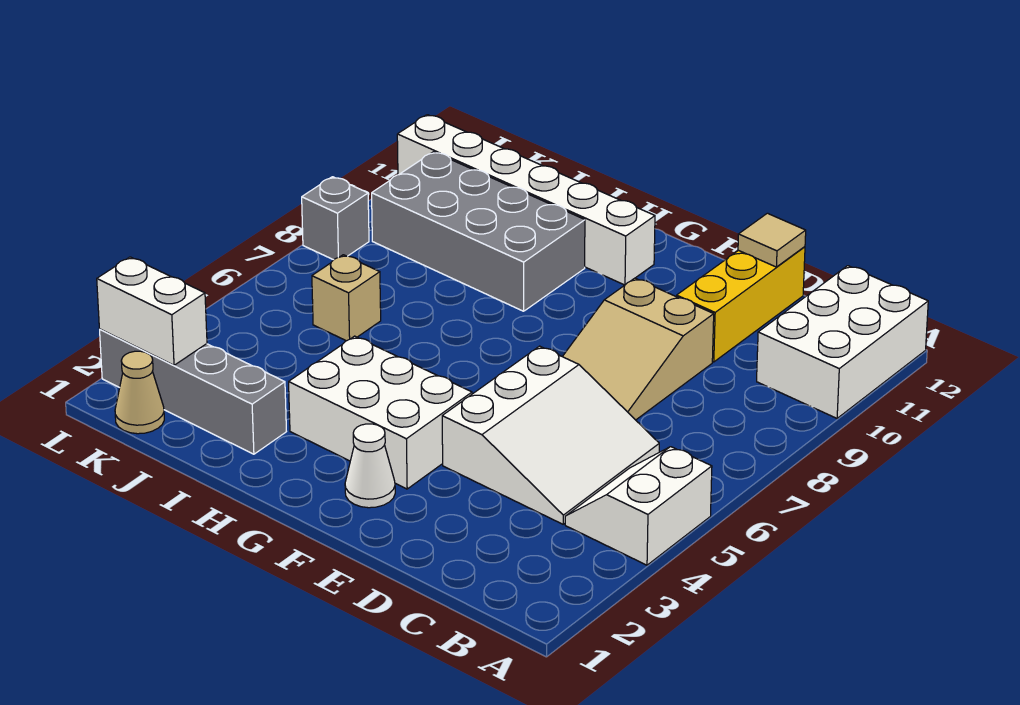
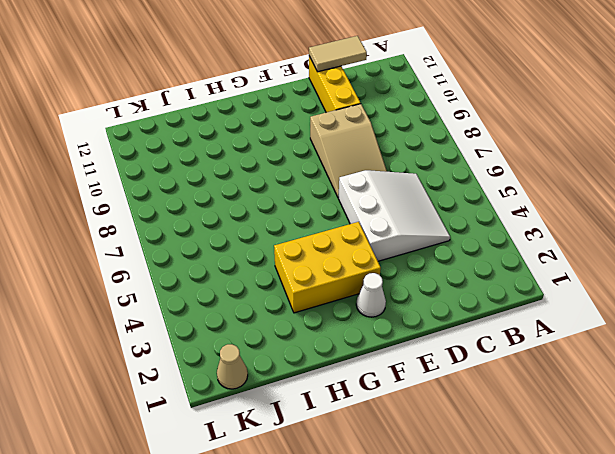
tan tile C12:D12 level 2 -> tan tile D12 level 2
yellow brick F3:H4 level 1 -> white brick F3:H4 level 1
none -> white slope A4:B5 level 1 top A
none -> white brick A10:B12 level 1
none -> white brick G11:L11 level 1

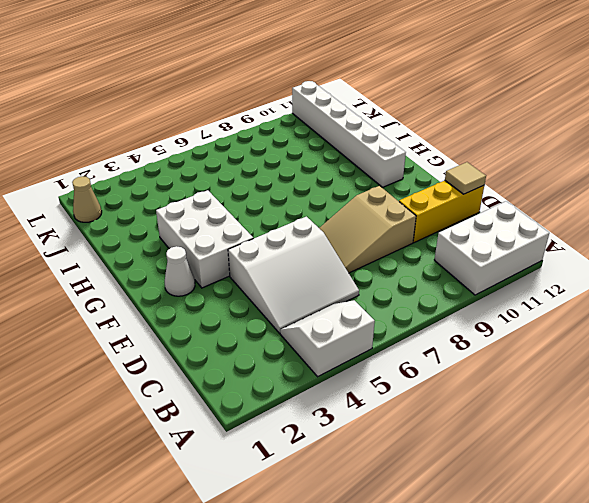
none -> grey brick H9:K10 level 1
none -> grey brick I2:L2 level 1
none -> tan brick J6 level 1

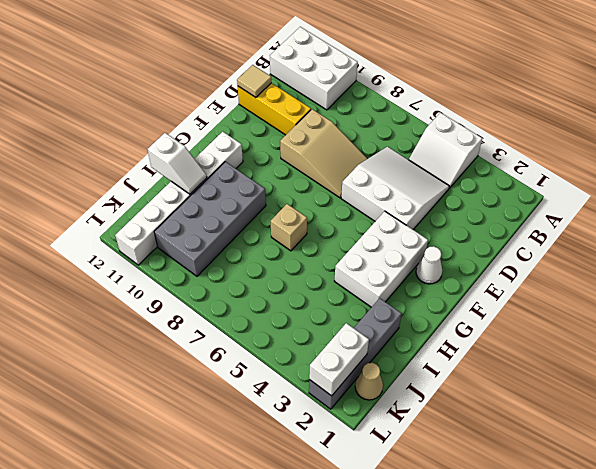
tan brick H7 level 1 -> tan brick J6 level 1
white slope I11:I12 level 2 top 12 -> none
none -> grey brick L8 level 1

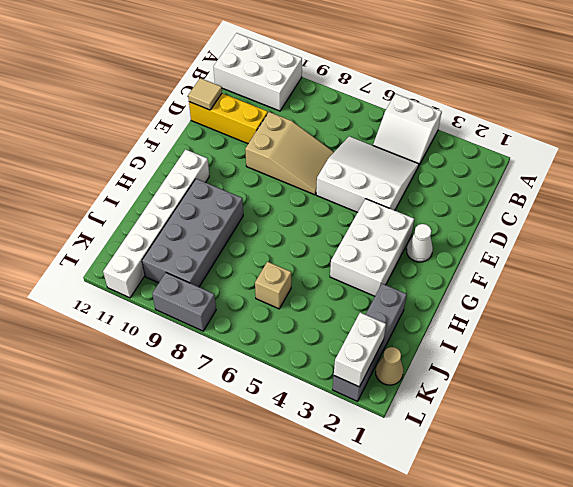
grey brick L8:L9 level 1 -> grey brick L8 level 1

